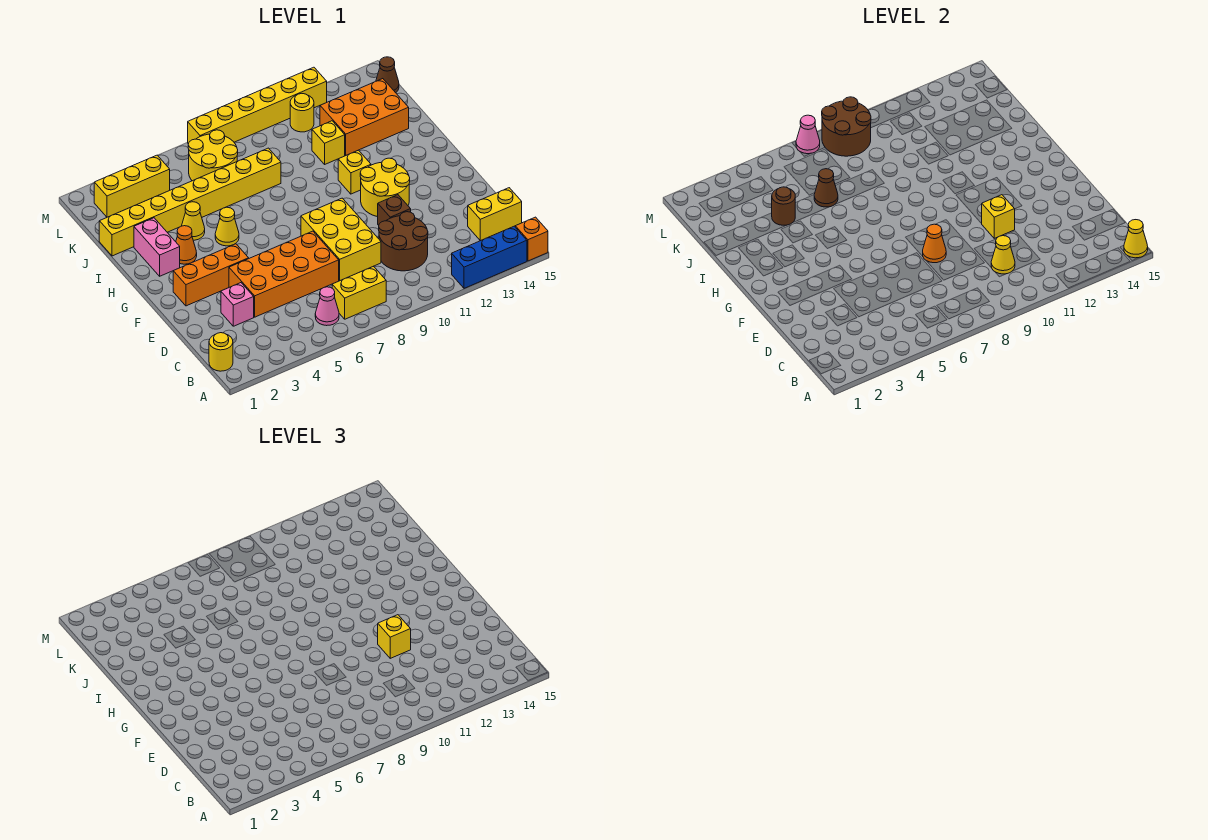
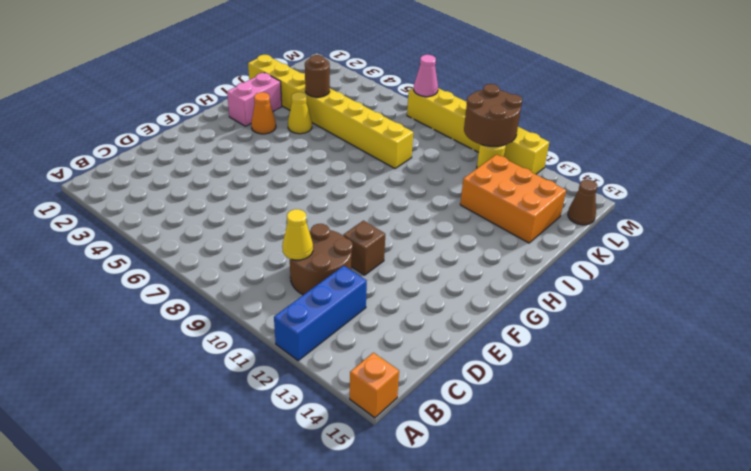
blue brick A12:C12 level 1 -> blue brick A12:A14 level 1
brown round brick L10:M11 level 2 -> brown round brick L8:M9 level 2
none -> yellow round brick B1 level 1
none -> pink cone B6 level 1
none -> yellow brick B7:B8 level 1
none -> yellow brick C14:C15 level 1

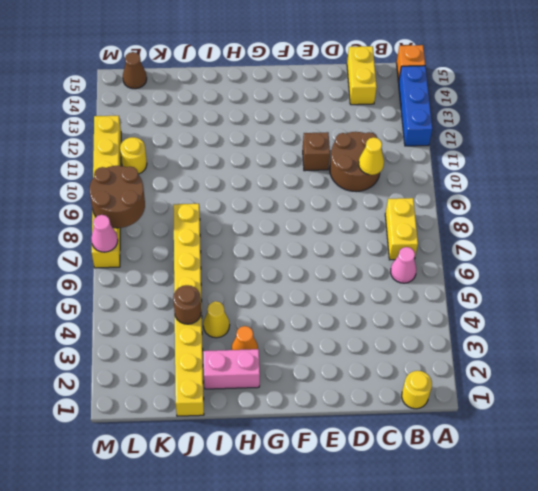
none -> pink brick D3 level 1
none -> orange brick D4:E7 level 1
none -> yellow brick D8:F9 level 1
none -> orange brick F2:F4 level 1

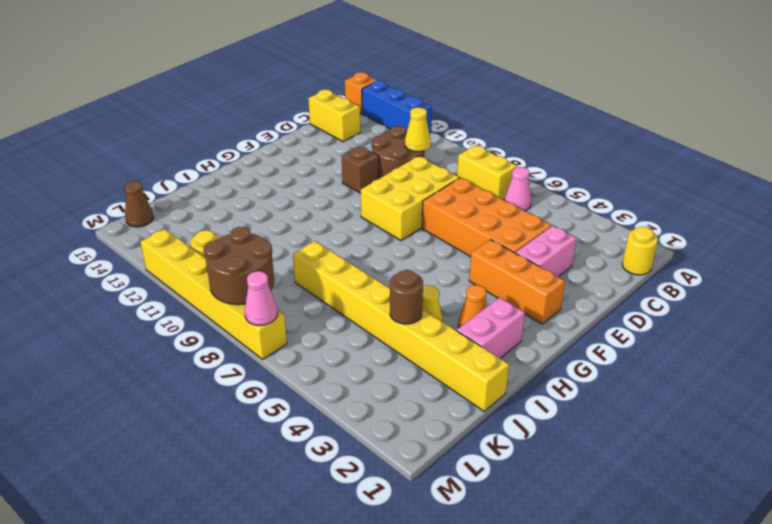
pink brick D3:E3 level 1 -> pink brick D3 level 1
none -> yellow round brick F11:G12 level 1
none -> yellow cone H5 level 1
none -> yellow brick H11 level 1
none -> yellow brick J11 level 1

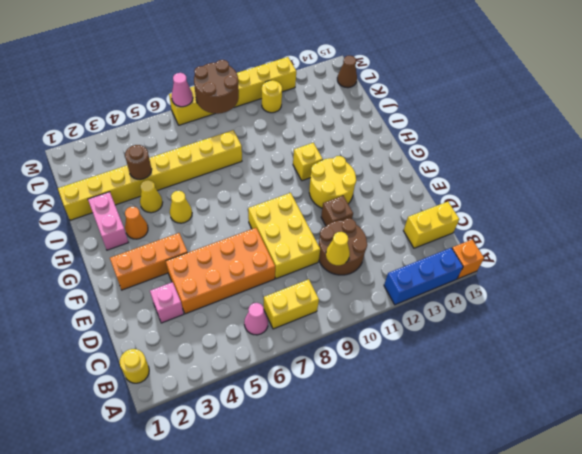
none -> yellow brick J11 level 1
none -> orange brick J12:K14 level 1
none -> yellow round brick K6:L7 level 1
none -> yellow brick L2:L4 level 1

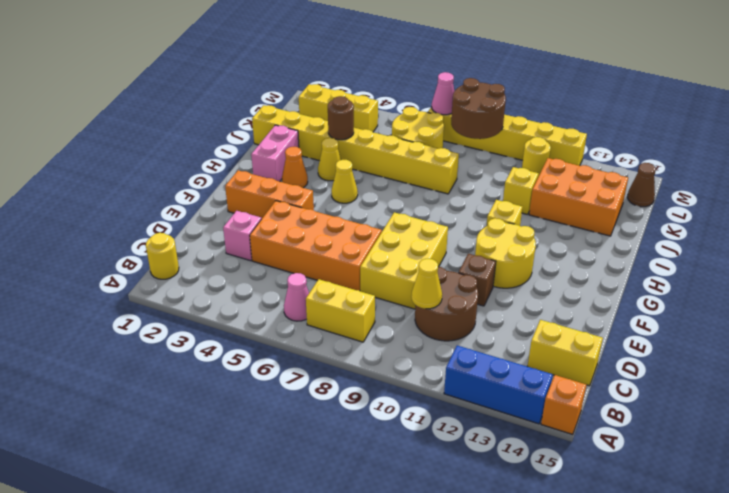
none -> yellow cone A15 level 2
none -> orange cone E8 level 2
none -> yellow brick E11 level 2
none -> brown cone J6 level 2

